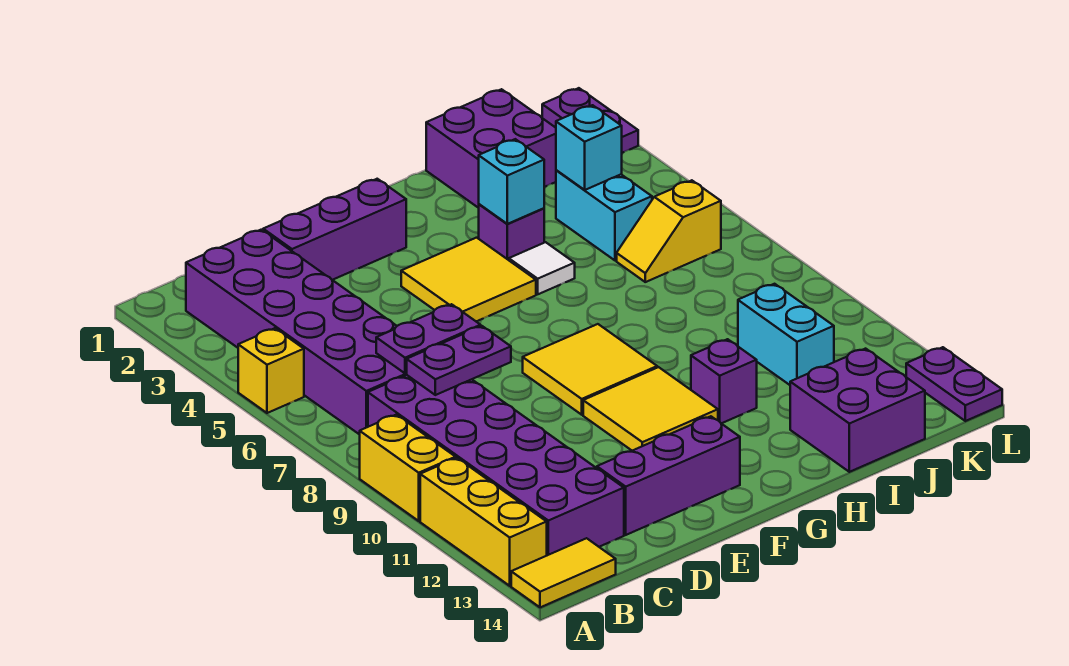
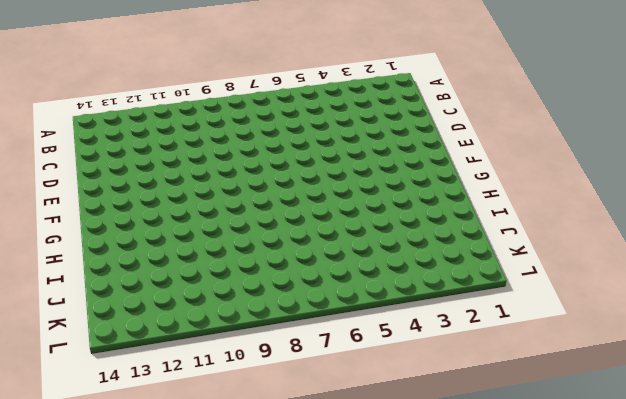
none -> yellow brick A5 level 1
none -> yellow brick A9:A10 level 1
none -> yellow brick A11:A13 level 1

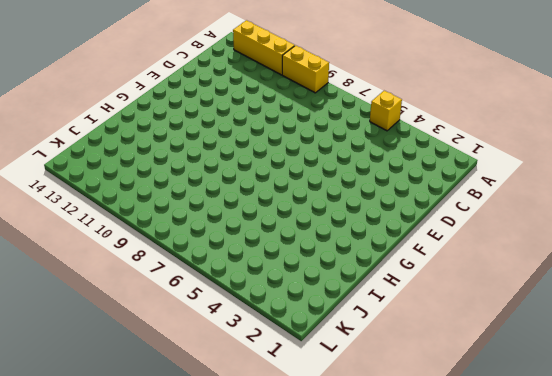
none -> yellow tile A14:B14 level 1
none -> purple brick B2:C7 level 1
none -> purple brick B8:C13 level 1

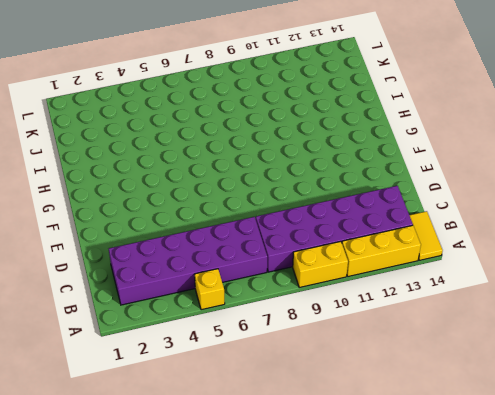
none -> purple brick D2:F2 level 1
none -> purple brick D13:F13 level 1
none -> yellow tile F4:G5 level 1

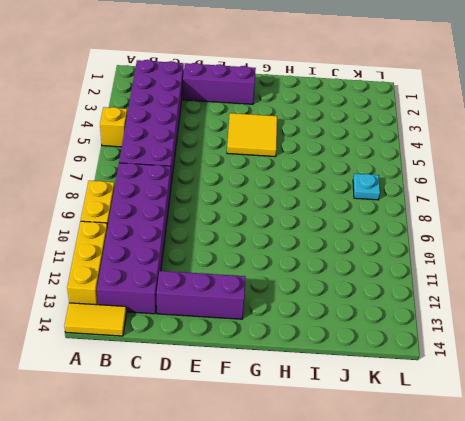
cyan plate K7 level 1 -> none
none -> yellow tile F8:G9 level 1
none -> yellow tile F10:G11 level 1
none -> purple brick H4 level 1

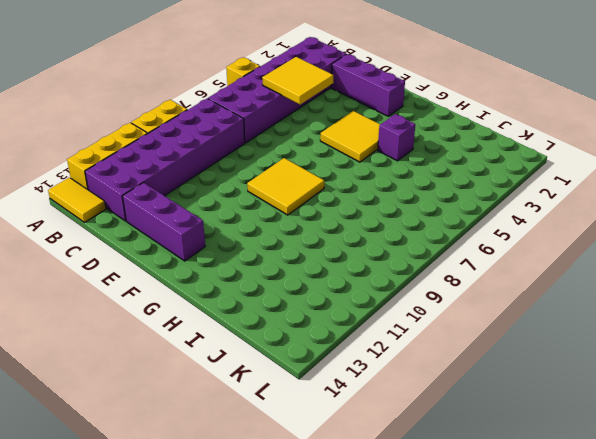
yellow tile C4:D5 level 2 -> yellow tile F10:G11 level 1
none -> white tile H5 level 1
none -> purple brick H11 level 1
none -> purple brick I1:J2 level 1

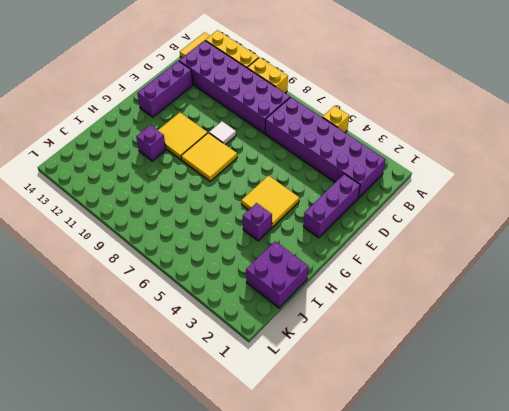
white tile E9 level 1 -> white tile H5 level 1
none -> purple brick I13:J14 level 1
none -> cyan brick J4:J5 level 1
none -> yellow slope J6:K6 level 1 top K

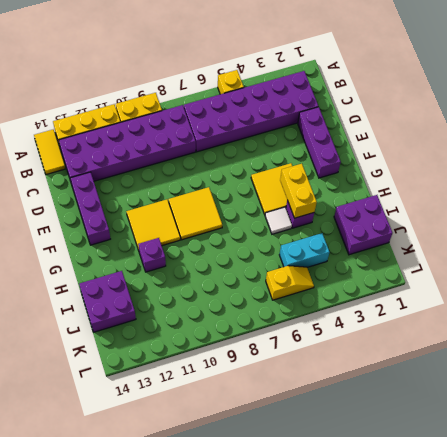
yellow brick G4:H4 level 2 -> cyan brick H4 level 2
yellow slope K5:K6 level 1 top 6 -> yellow slope J6:K6 level 1 top K
none -> cyan brick J10:J11 level 1
none -> purple plate L1:L2 level 1
none -> purple plate L13:L14 level 1

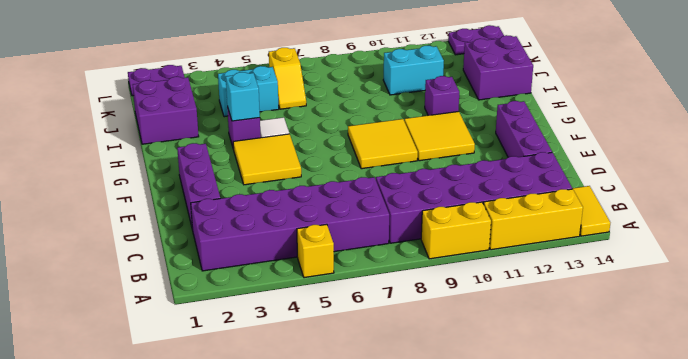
none -> purple plate C7:D7 level 2
none -> purple plate C8:D8 level 2
none -> cyan brick J4 level 2

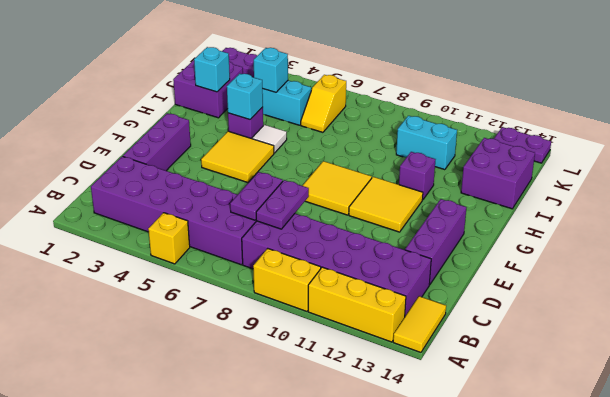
cyan brick I2 level 2 -> none

